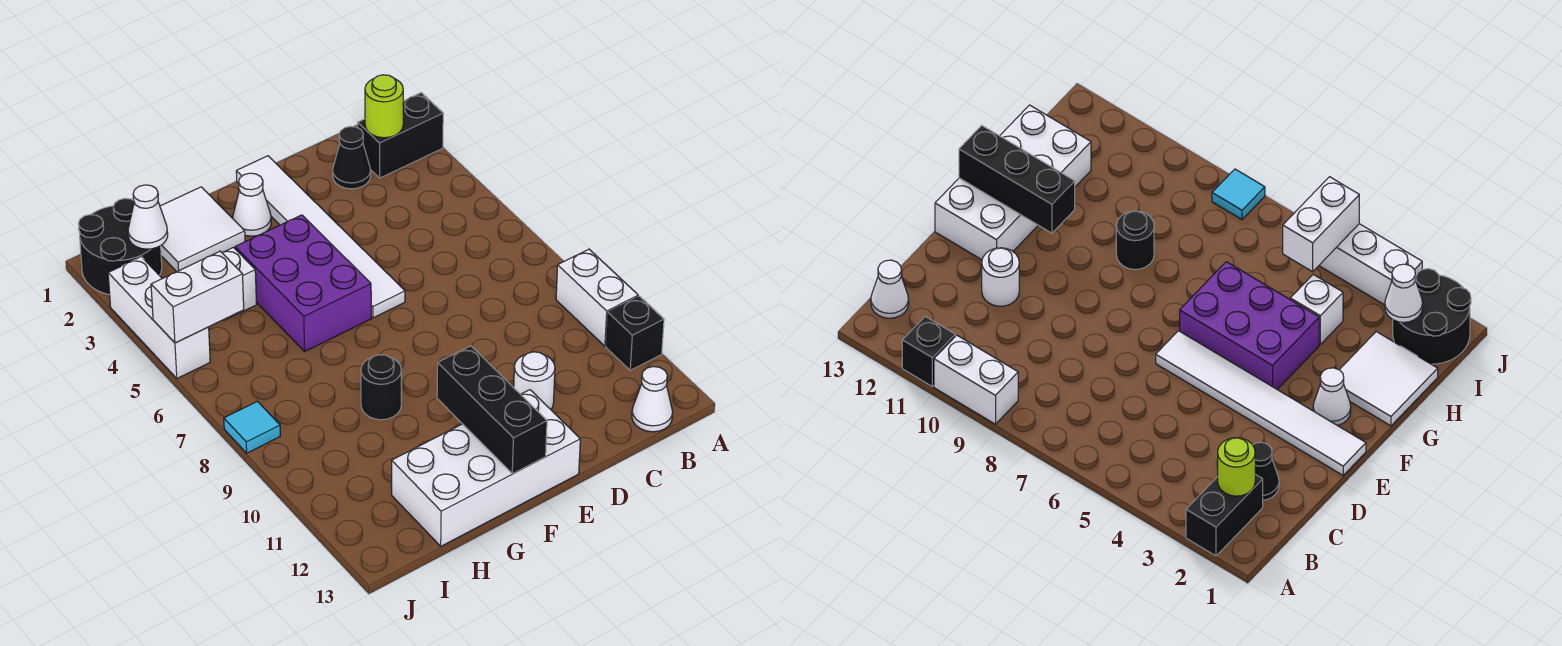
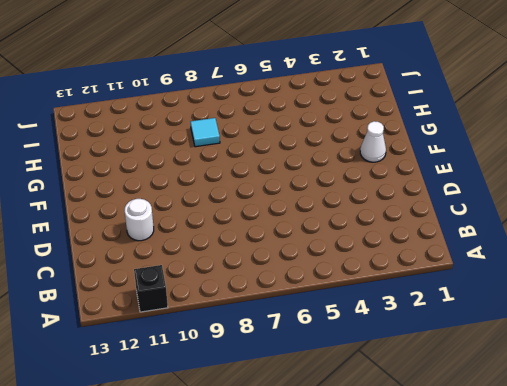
cyan tile H8 level 1 -> cyan tile J8 level 1
none -> black brick A2:B2 level 1
none -> white brick A9:A10 level 1
none -> white cone B13 level 1

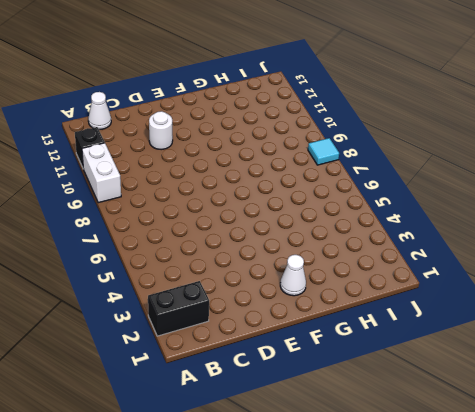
none -> black cone C2 level 1
none -> white tile E1:E6 level 1
none -> white brick E12:H13 level 1

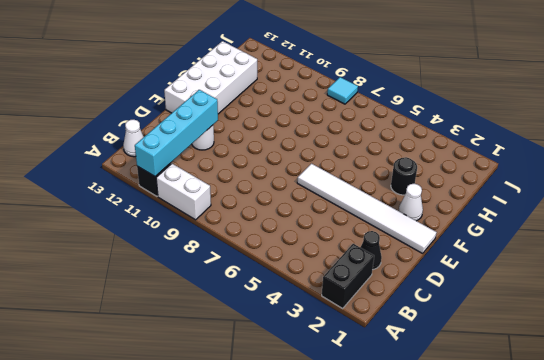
cyan brick A11:D11 level 2 -> none
black round brick G3 level 1 -> black round brick G9 level 1
none -> purple brick F4:G6 level 1
none -> white tile G1:H2 level 1
none -> white brick H4 level 1

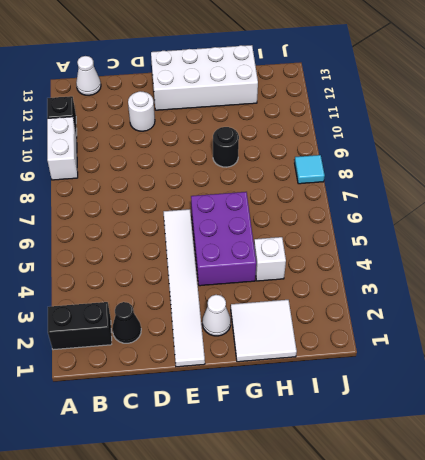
none -> black round brick I1:J2 level 1
none -> white brick J3:J5 level 1
none -> lime round brick B2 level 2

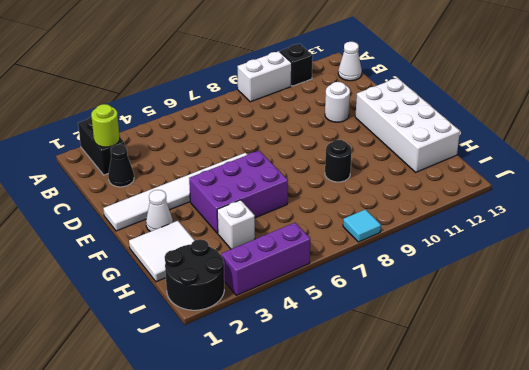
purple brick J3:J5 level 1 -> white brick J3:J5 level 1
none -> black brick F11:F13 level 2
none -> white cone I2 level 2
none -> white brick I5:J5 level 2

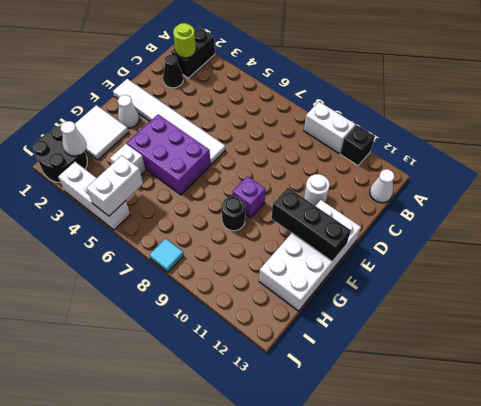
purple brick F9 level 1 -> none

